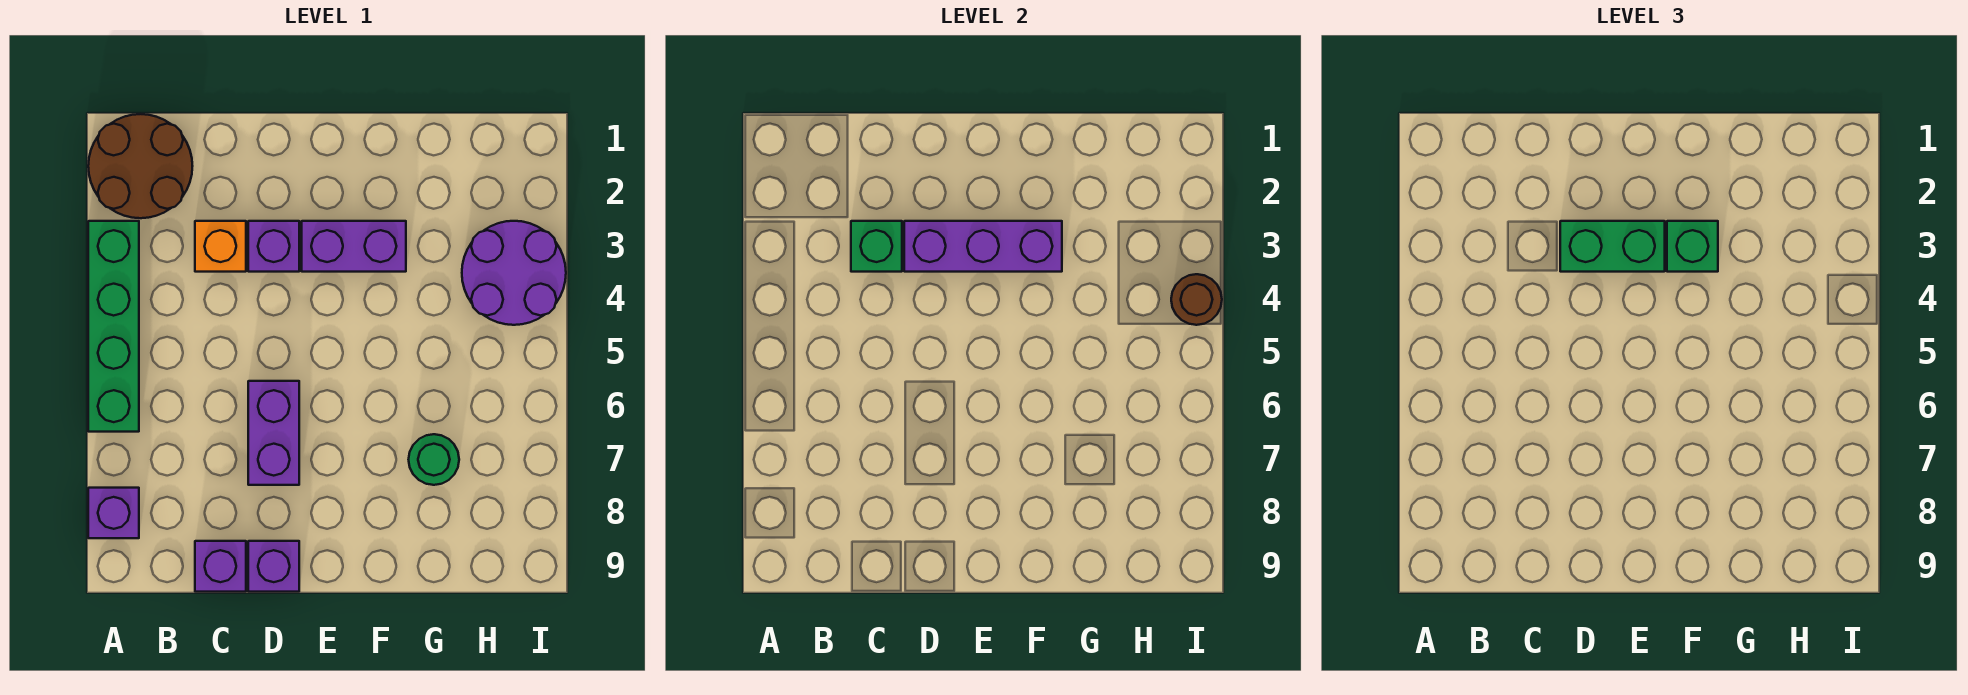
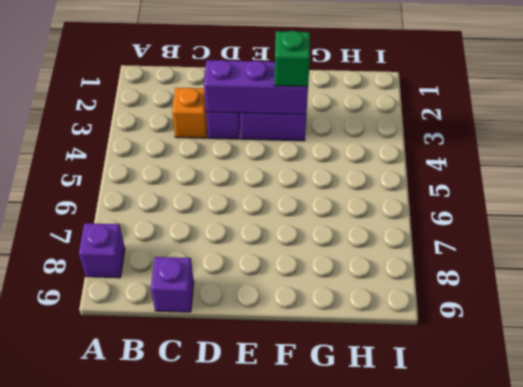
none -> brown round brick A1:B2 level 1
none -> green brick A3:A6 level 1
none -> purple brick D6:D7 level 1

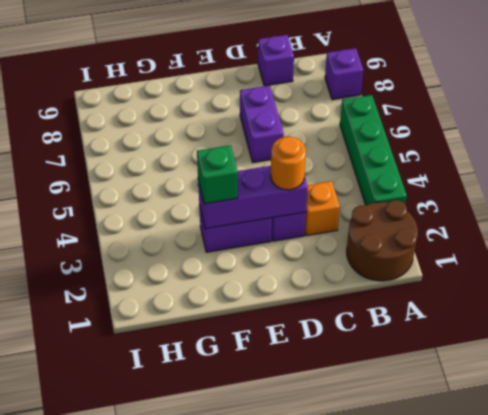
orange round brick D3 level 3 -> green brick D3:E3 level 3
none -> purple brick D9 level 1
none -> green round brick G7 level 1
none -> purple round brick H3:I4 level 1

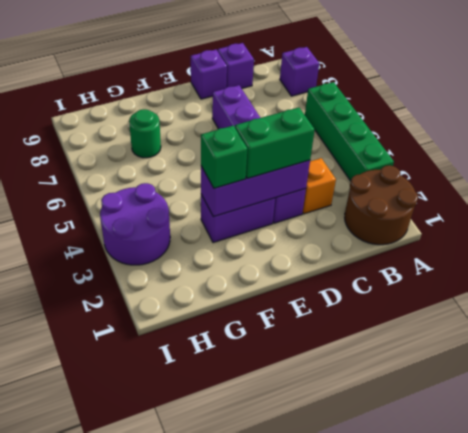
none -> green brick C3 level 2
none -> brown round brick I4 level 2

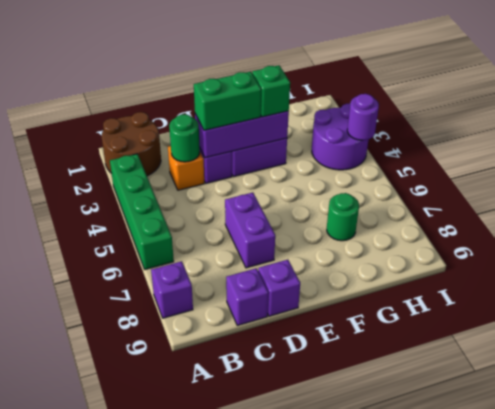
green round brick C3 level 2 -> green brick C3 level 2
purple round brick I4 level 2 -> brown round brick I4 level 2

